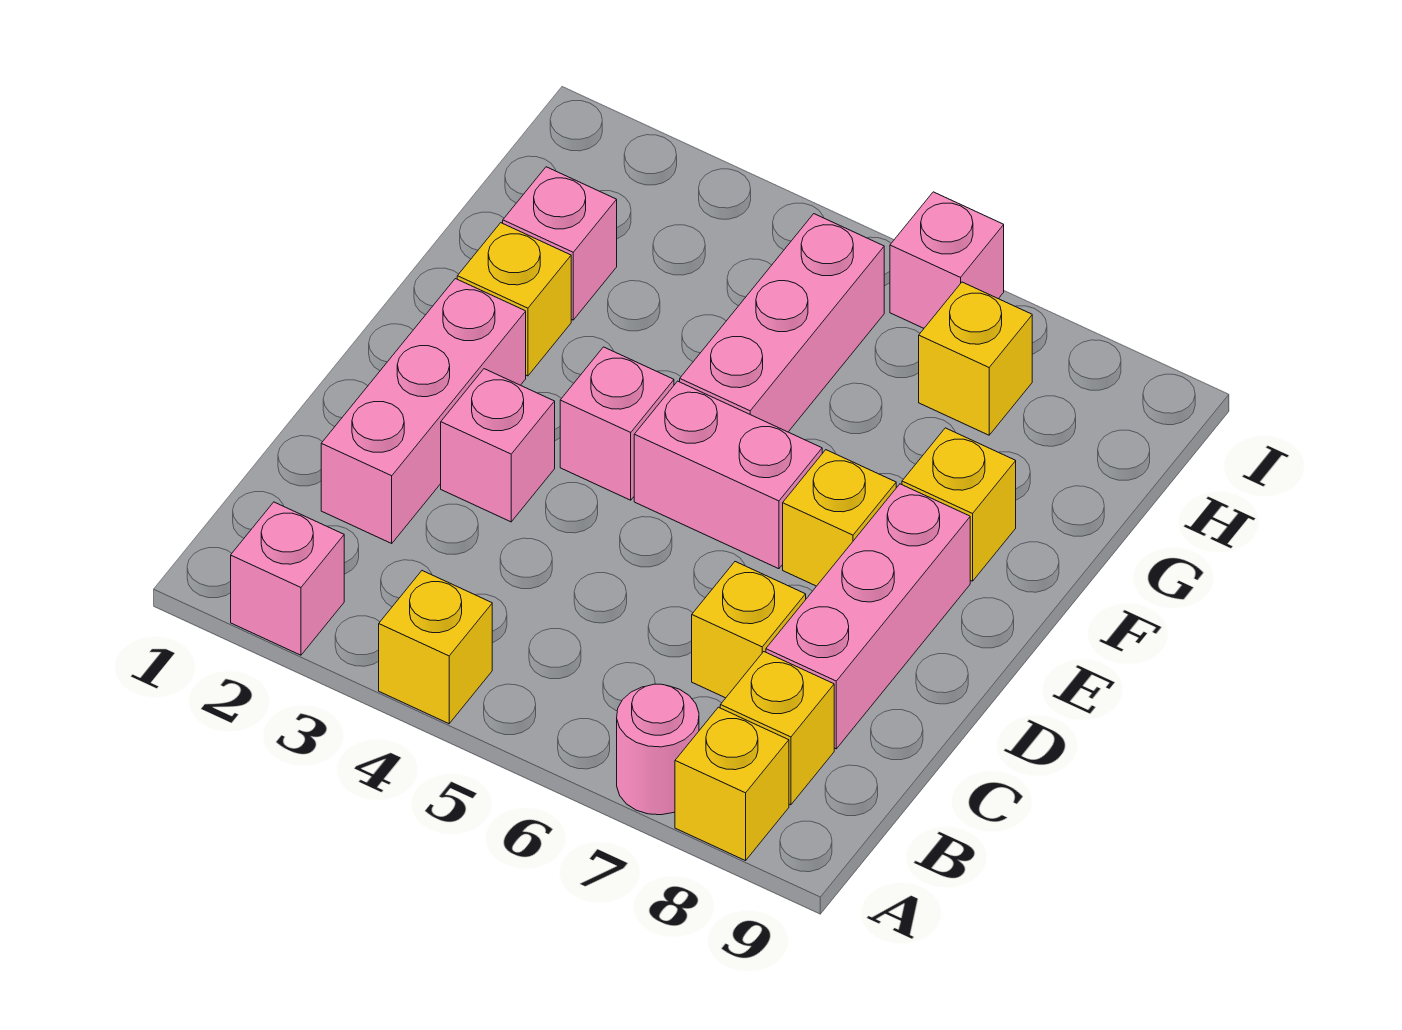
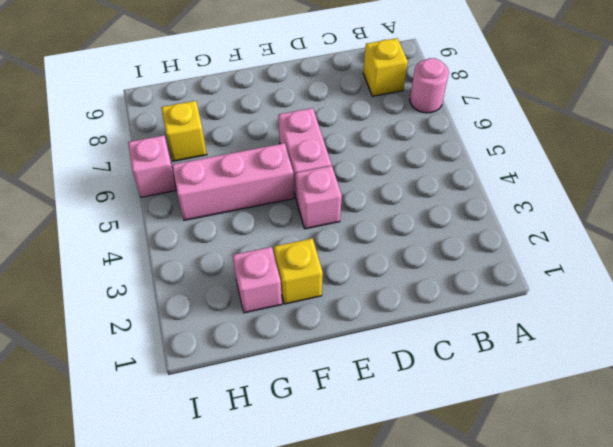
none -> pink brick A2 level 1
none -> yellow brick A4 level 1
none -> yellow brick A8 level 1

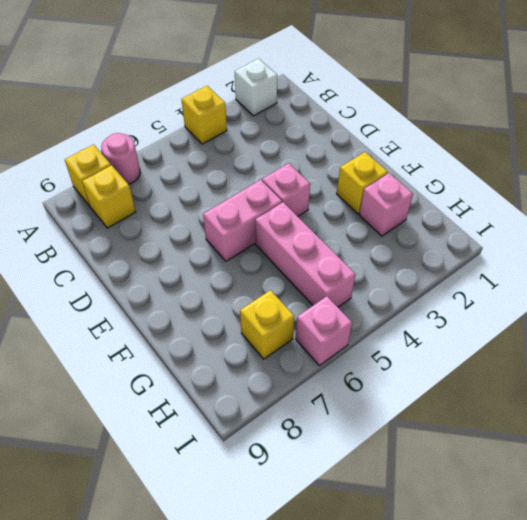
white brick A2 level 1 -> pink brick A2 level 1
none -> pink brick C2:E2 level 1
none -> yellow brick C7 level 1
none -> pink brick C8:E8 level 1

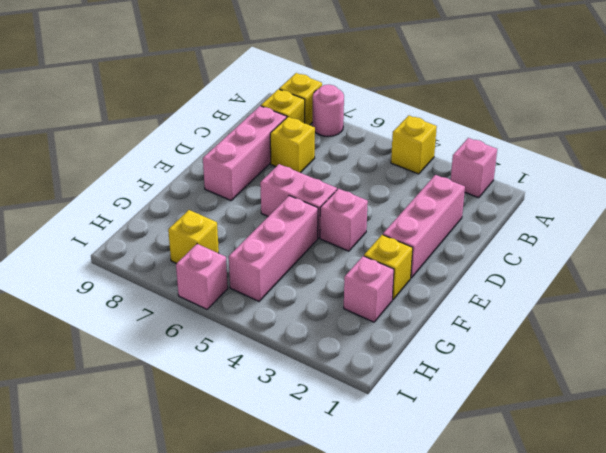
none -> pink brick D3 level 1
none -> yellow brick E7 level 1
none -> yellow brick F8 level 1

